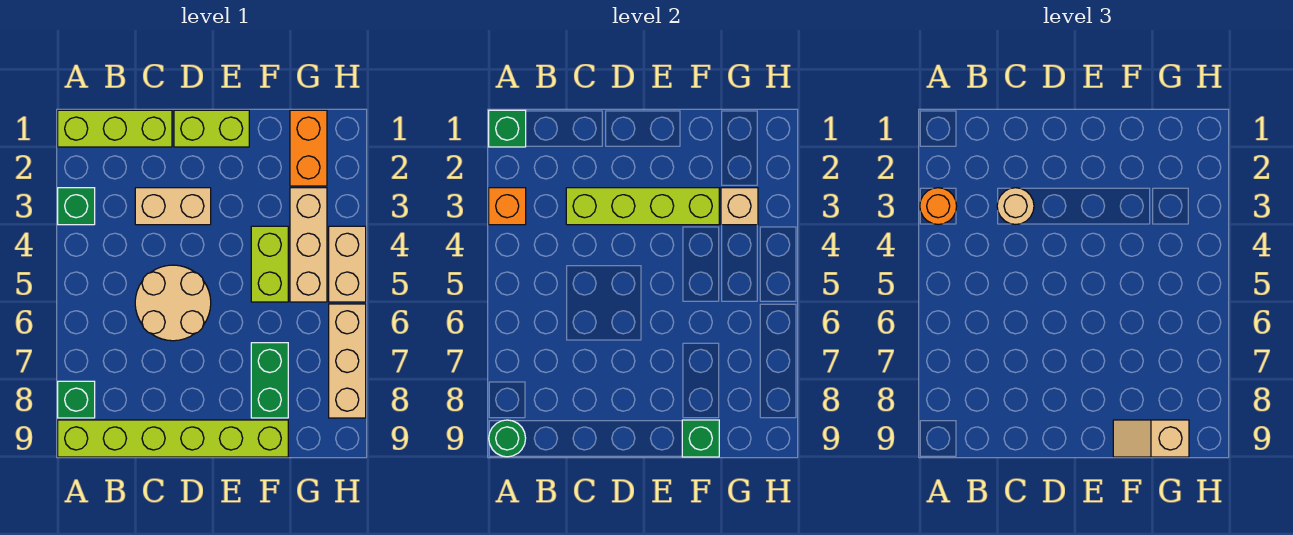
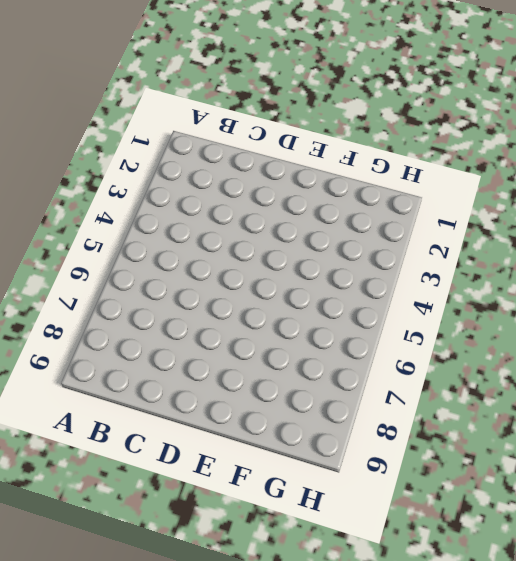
none -> lime brick A1:C1 level 1
none -> green brick A3 level 1
none -> green brick A8 level 1

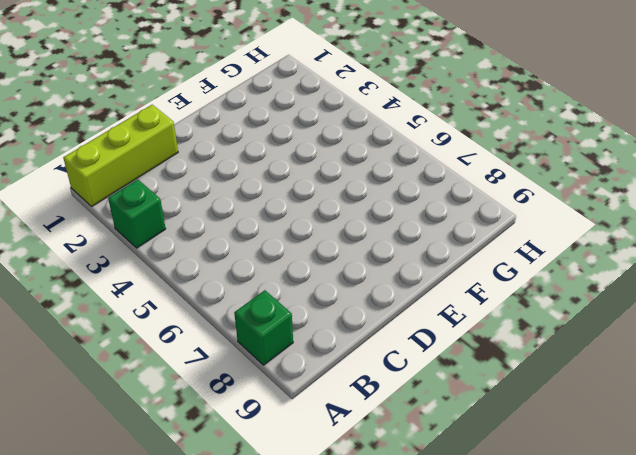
none -> lime brick A9:F9 level 1
none -> tan brick C3:D3 level 1
none -> tan round brick C5:D6 level 1

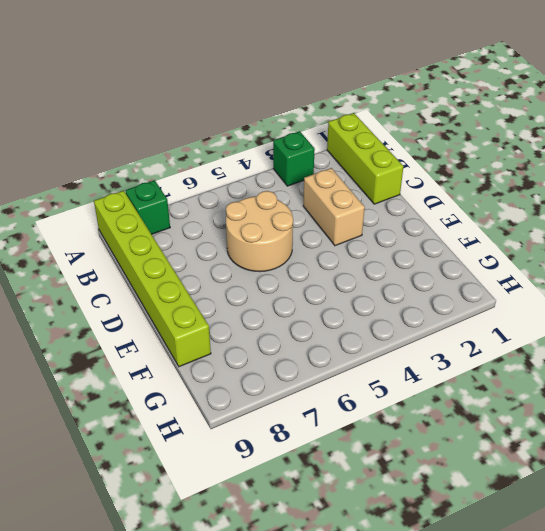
none -> lime brick D1:E1 level 1
none -> lime brick F4:F5 level 1
none -> green brick F7:F8 level 1

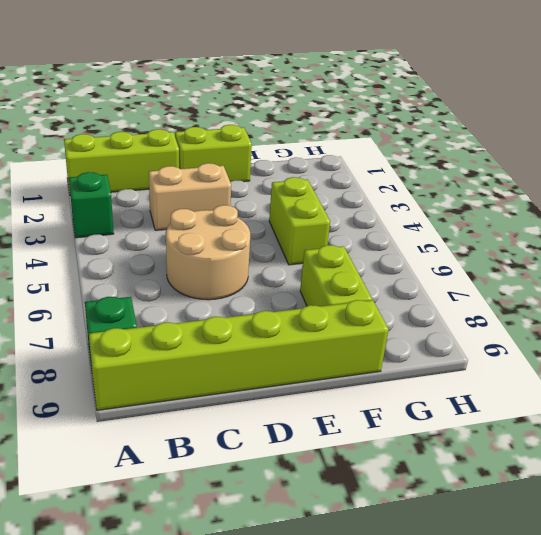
lime brick F7:F8 level 1 -> green brick F7:F8 level 1
none -> orange brick G1:G2 level 1
none -> tan brick G3:G5 level 1
none -> tan brick H4:H5 level 1

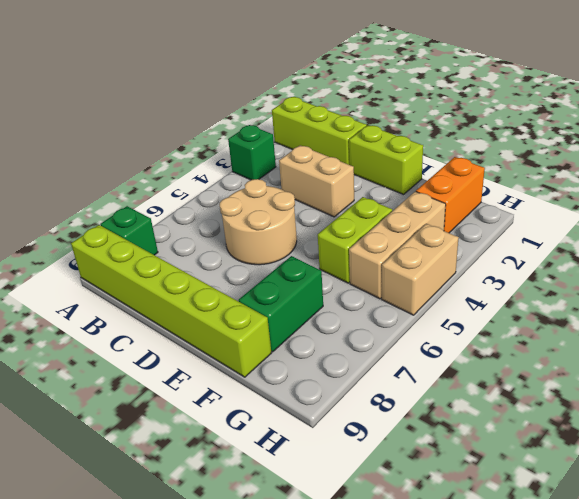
none -> tan brick H6:H8 level 1
none -> green brick A1 level 2
none -> orange brick A3 level 2

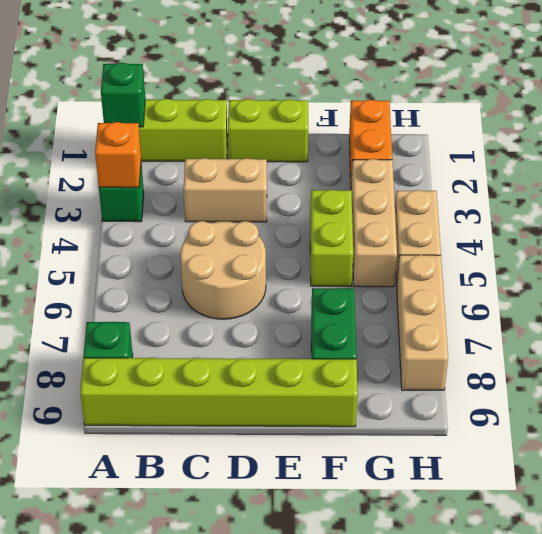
none -> green round brick A9 level 2
none -> lime brick C3:F3 level 2
none -> green brick F9 level 2

